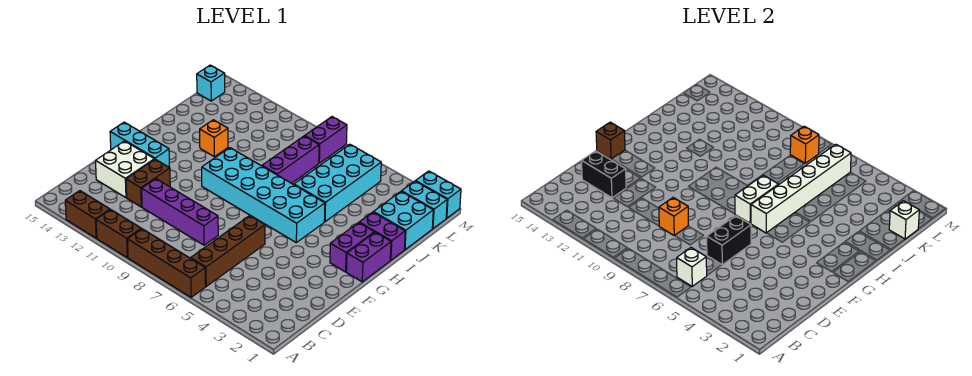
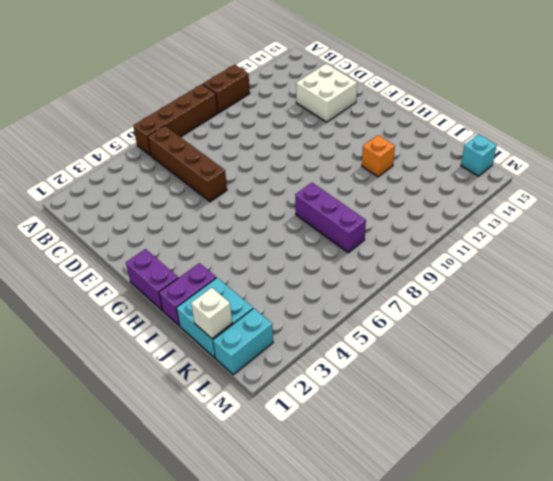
none -> brown brick A12:A13 level 1
none -> purple brick D8:D11 level 1
none -> brown brick D12:E12 level 1

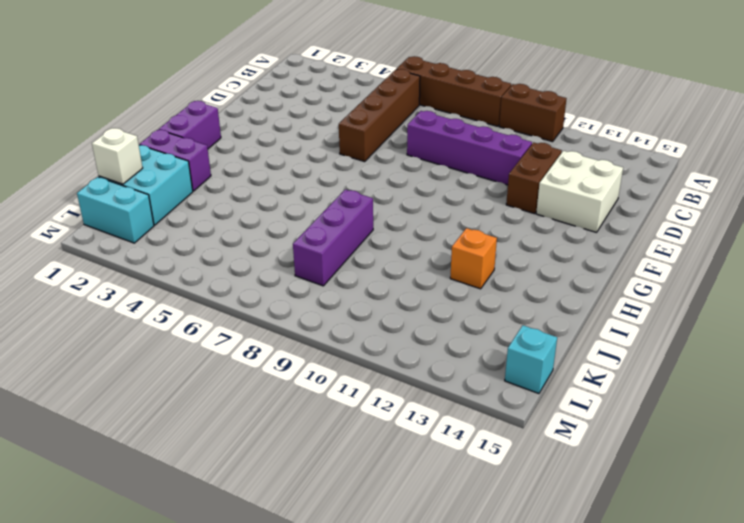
none -> brown brick A12:A13 level 1
none -> cyan brick F13:F15 level 1
none -> purple brick G2:H2 level 1

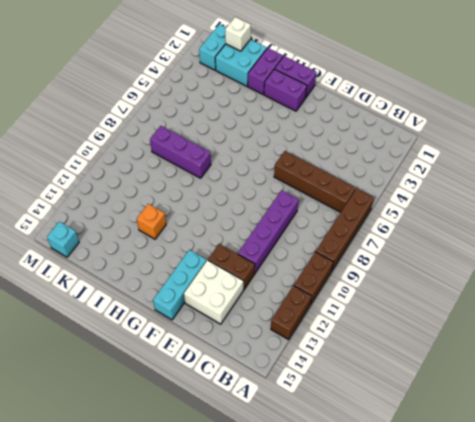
none -> cyan brick G5:H10 level 1
none -> cyan brick I5:L6 level 1
none -> purple brick L8:M8 level 1

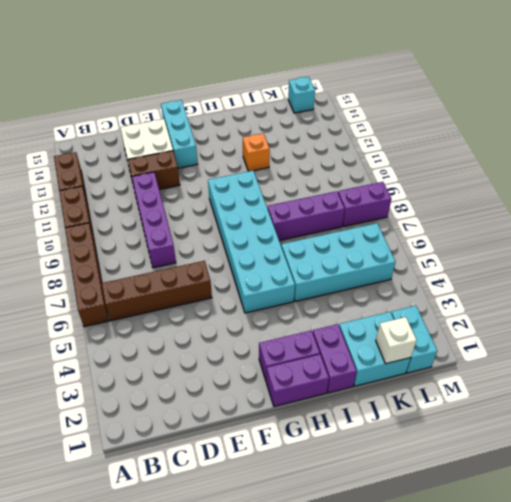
none -> cyan brick M1:M2 level 1
none -> white brick B6 level 2
none -> black brick D6:E6 level 2

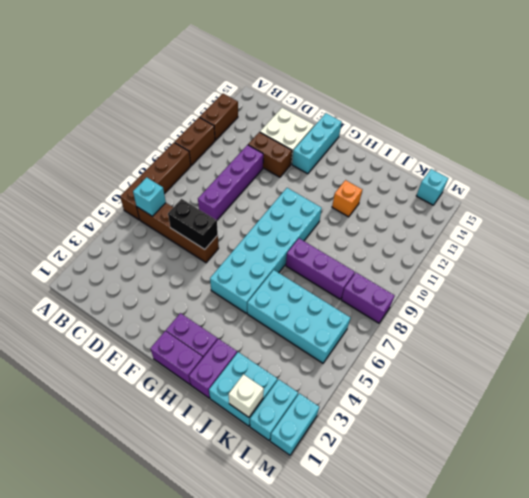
cyan brick B6 level 2 -> white brick B6 level 2
none -> orange brick D9 level 2
none -> black brick D13:D14 level 2
none -> brown brick F15 level 2

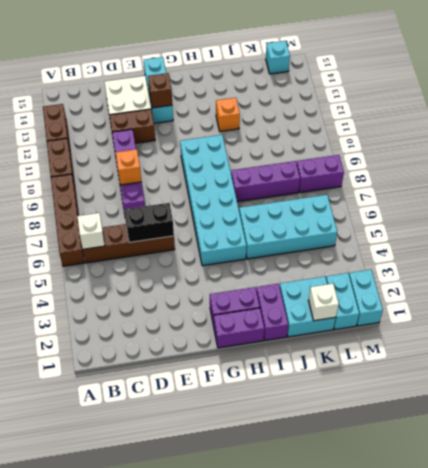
brown brick F13 level 2 -> brown brick F15 level 2
none -> black brick D13:D14 level 2
none -> white brick G6:L6 level 2
none -> white brick G7:H7 level 2

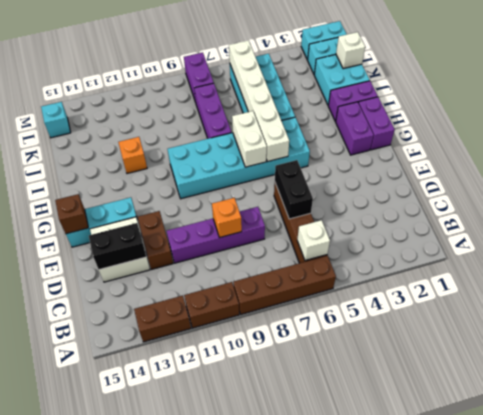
none -> orange brick L8 level 2

